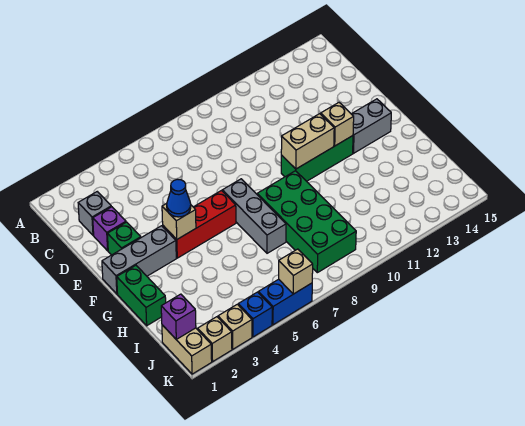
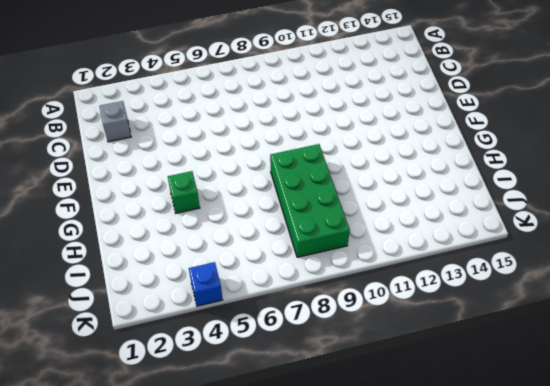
green brick G4 level 1 -> green brick E2 level 1
none -> purple brick D2 level 1
none -> grey brick F1:F3 level 1
none -> red brick F4:F6 level 1

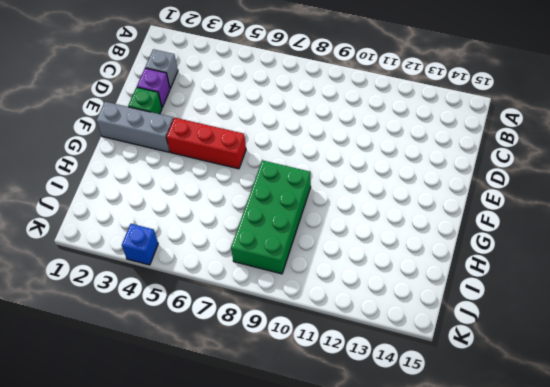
none -> grey brick F7:H7 level 1
none -> green brick F10:F12 level 1
none -> grey brick F13:F14 level 1

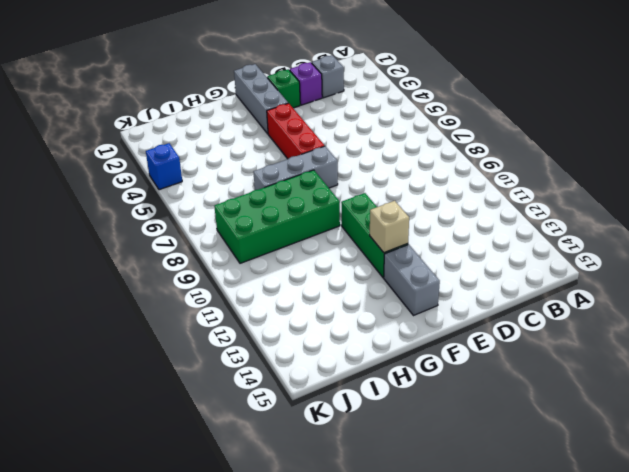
none -> green brick G1:H1 level 1
none -> tan brick J1:K1 level 1
none -> tan brick K2 level 1

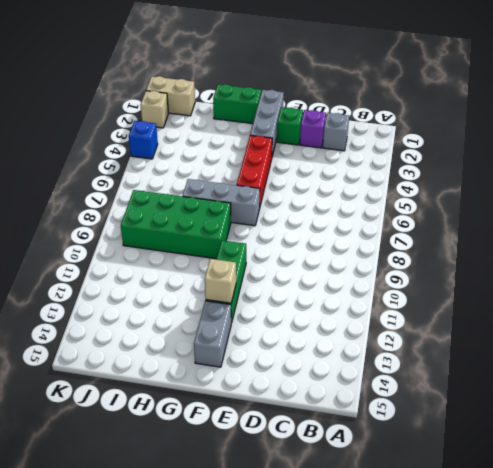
none -> tan brick K3 level 1
none -> blue brick K5:K6 level 1
none -> tan brick F4 level 2

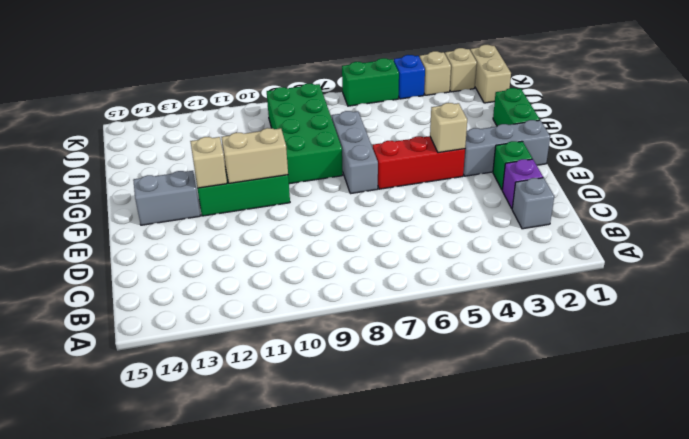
green brick K5:K6 level 1 -> blue brick K5:K6 level 1
none -> purple brick J1 level 2
none -> tan brick K6 level 2
none -> blue cone F4 level 3

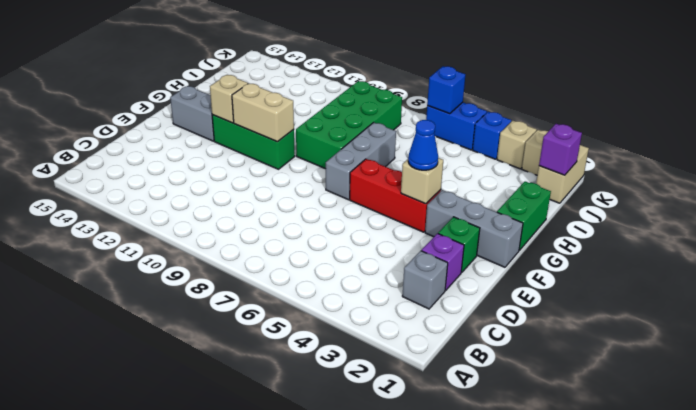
blue brick K6 level 2 -> tan brick K6 level 2

